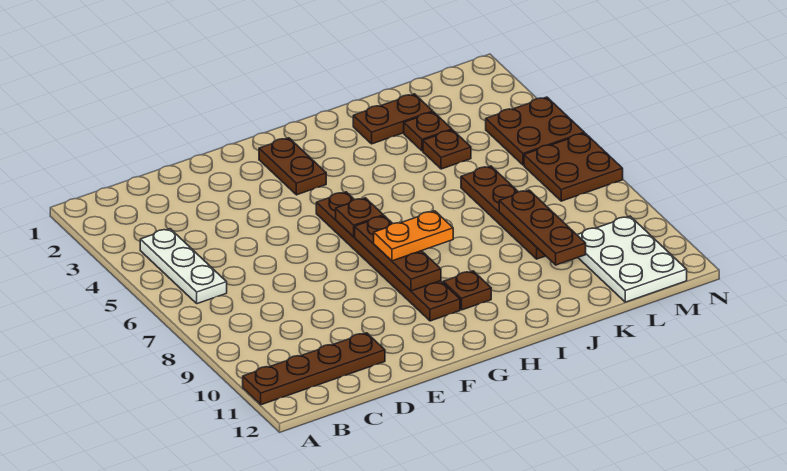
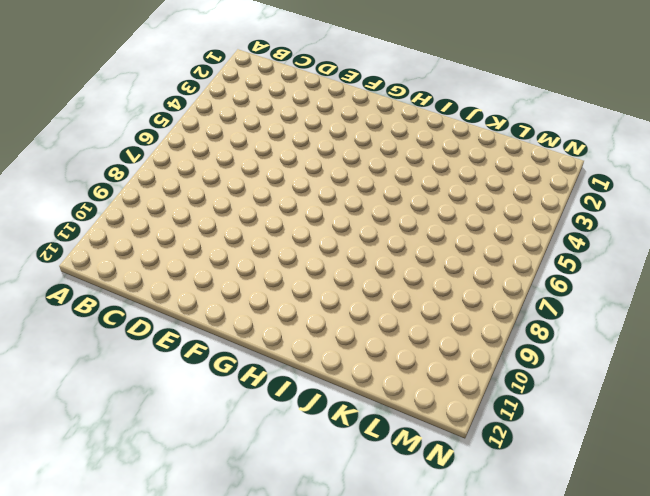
none -> brown plate A11:D11 level 1
none -> white plate B4:B6 level 1
none -> brown plate G2:G3 level 1

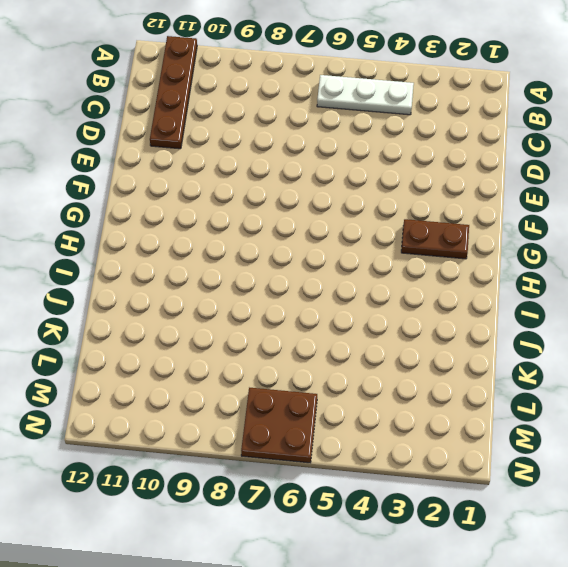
none -> brown plate G5:G10 level 1
none -> brown plate H10 level 1
none -> brown plate J2:K2 level 1

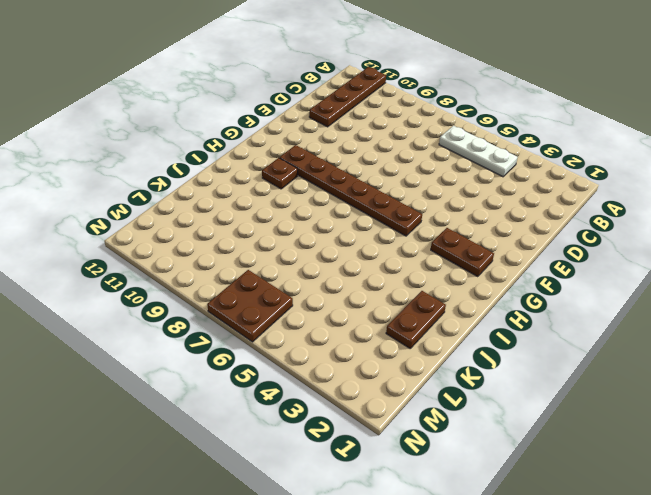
none -> brown plate K3 level 1
none -> brown plate K4 level 1
none -> brown plate K6:K9 level 1

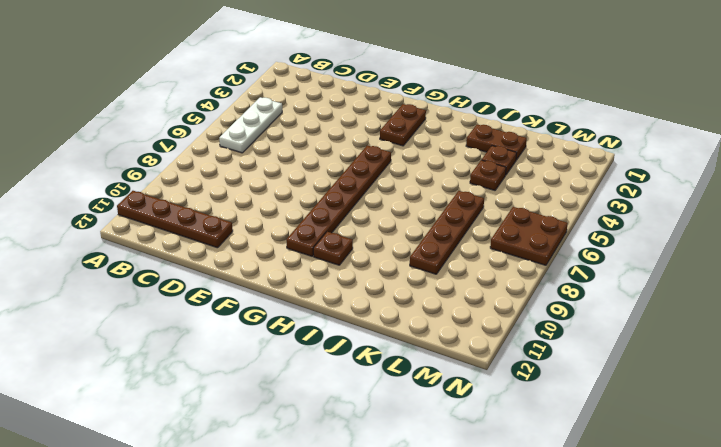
none -> white plate L10:M12 level 1
none -> brown plate M4:N5 level 1
none -> brown plate G6 level 2

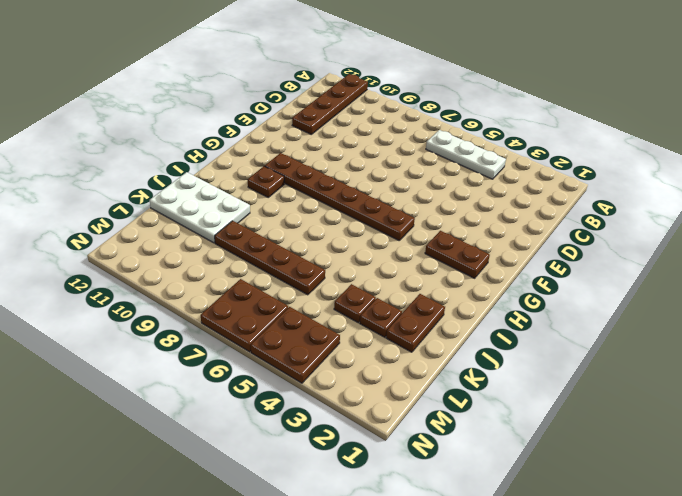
white plate J10:K12 level 1 -> white plate L10:M12 level 1
none -> brown plate G6 level 2
none -> brown plate G7:G9 level 2
none -> brown plate K8:K10 level 2

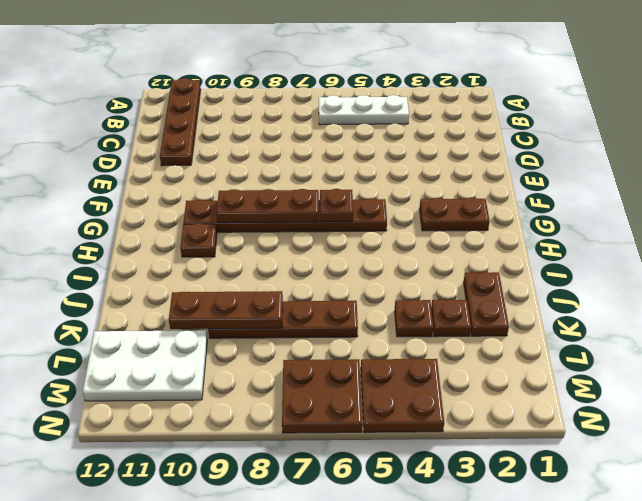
none -> orange plate G8:H8 level 3

